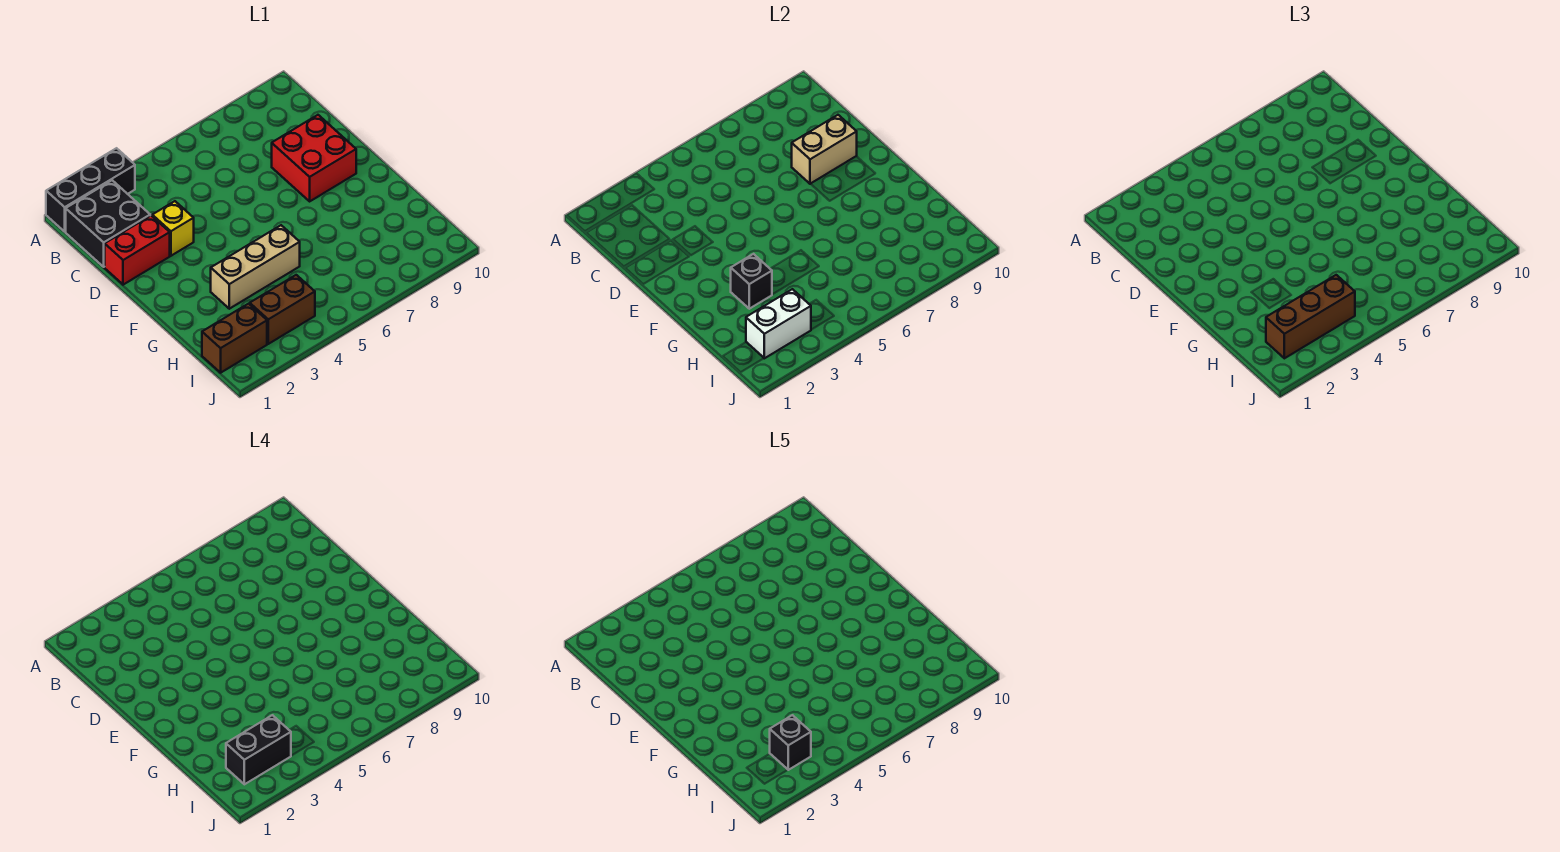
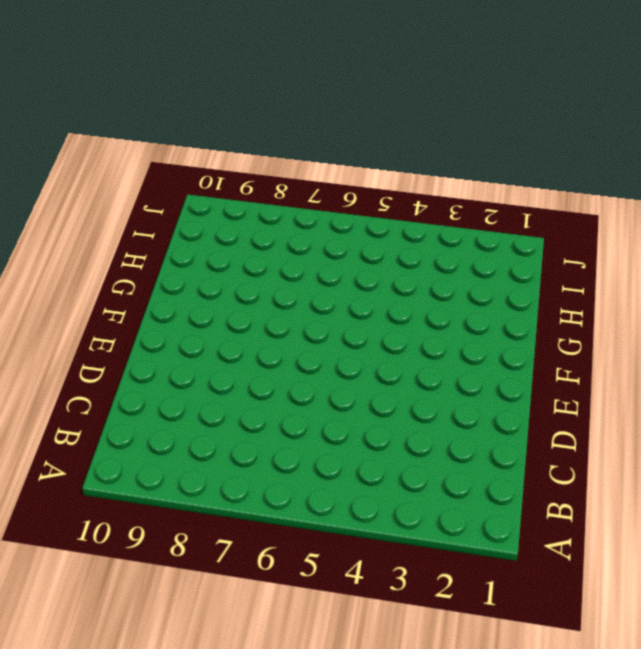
none -> black brick A1:A3 level 1
none -> black brick B1:C2 level 1
none -> red brick D1:D2 level 1

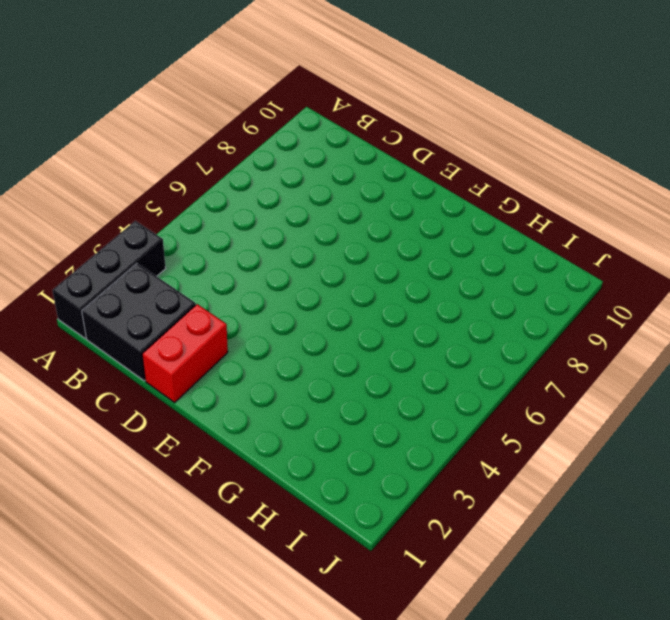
none -> yellow brick D3 level 1
none -> red brick D8:E9 level 1
none -> tan brick G3:G5 level 1

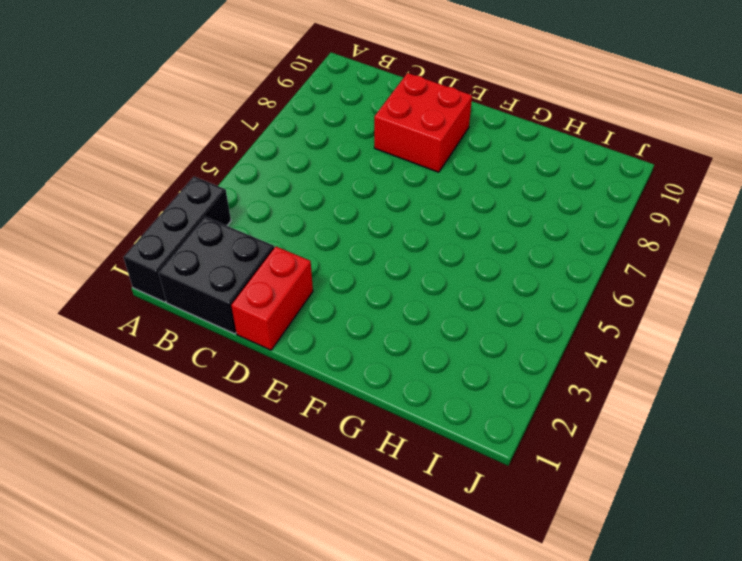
none -> yellow brick D3 level 1
none -> tan brick G3:G5 level 1
none -> brown brick I1:I2 level 1

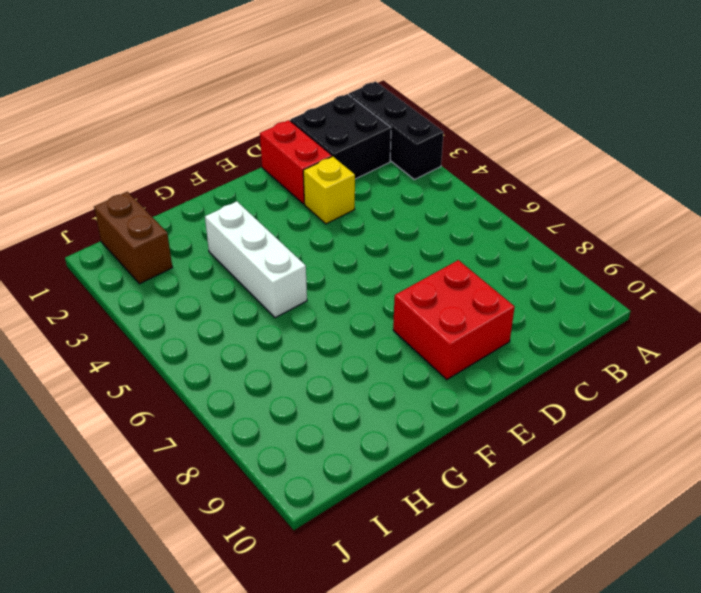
white brick G3:G5 level 1 -> tan brick G3:G5 level 1
none -> brown brick I3:I4 level 1
none -> tan brick D8:D9 level 2
none -> black brick G3 level 2

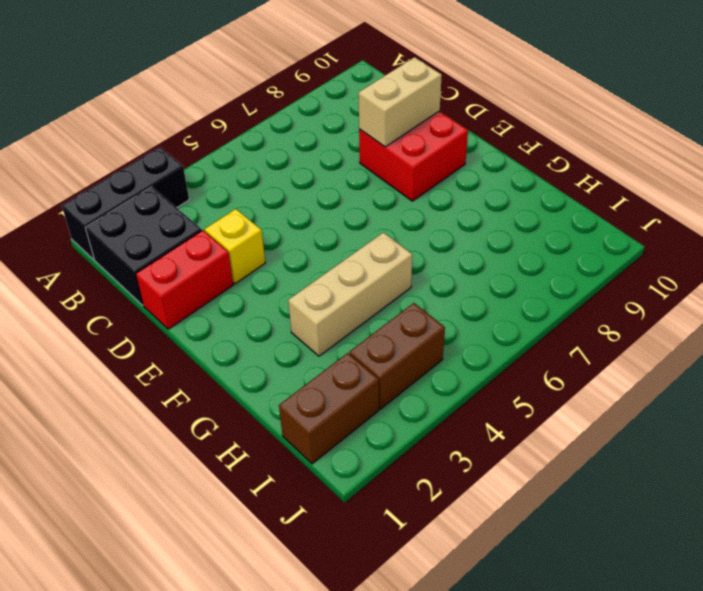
none -> black brick G3 level 2
none -> white brick I2:I3 level 2
none -> brown brick I2:I4 level 3

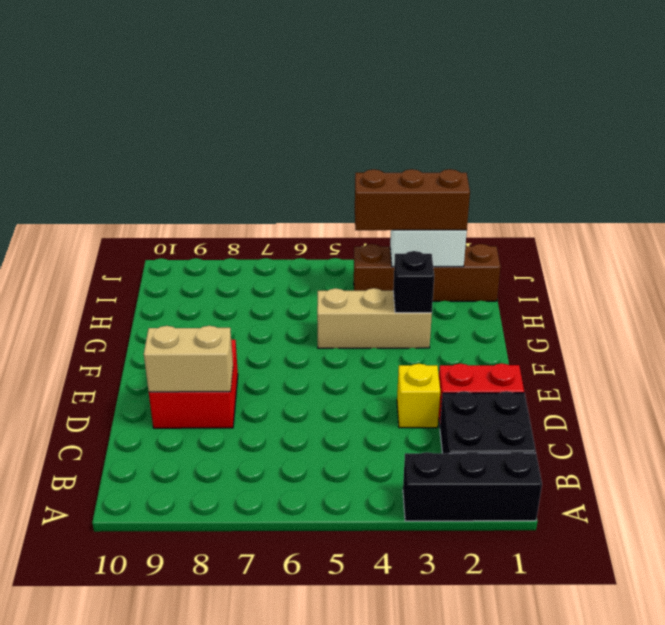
none -> black brick I2:I3 level 4
none -> black brick I3 level 5

